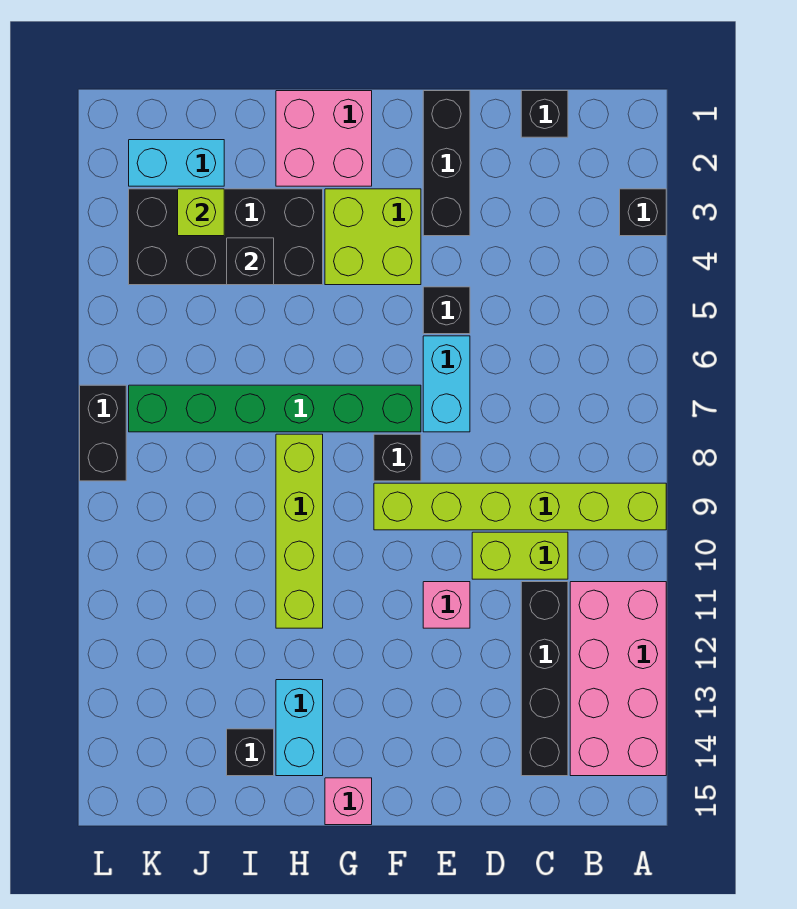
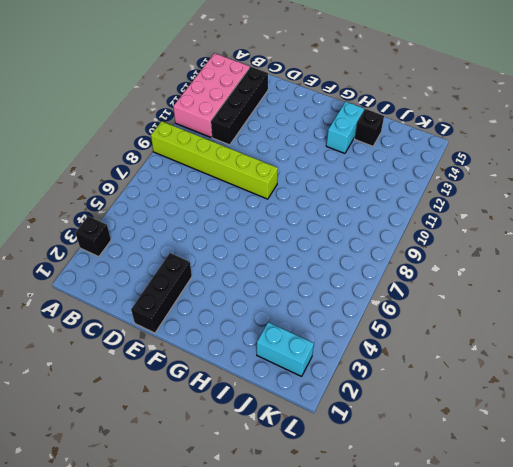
none -> black brick C1 level 1
none -> lime brick C10:D10 level 1
none -> black brick E5 level 1

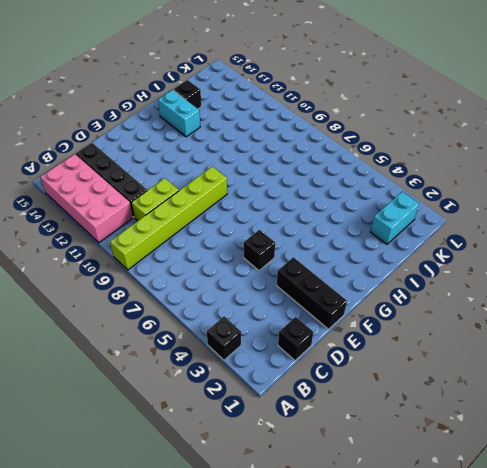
none -> cyan brick E6:E7 level 1
none -> pink brick E11 level 1
none -> lime brick F3:G4 level 1

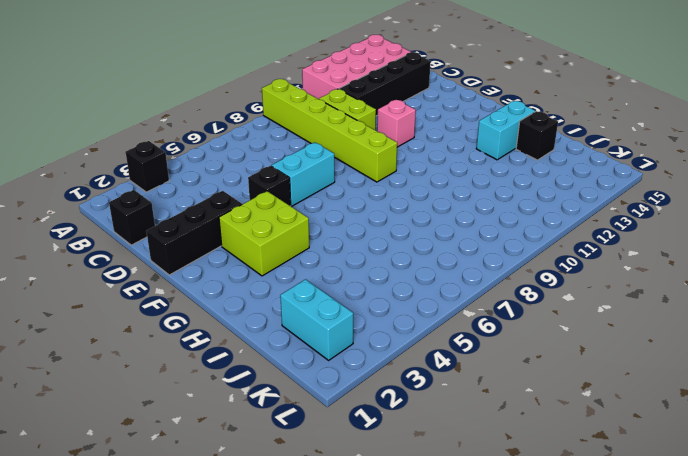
none -> green brick F7:K7 level 1
none -> black brick F8 level 1
none -> pink brick G1:H2 level 1

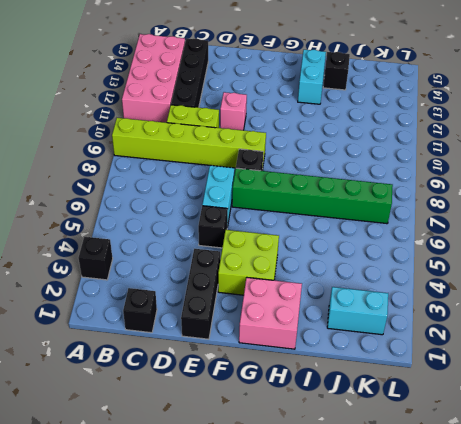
none -> pink brick G15 level 1
none -> black brick H3:K4 level 1
none -> lime brick H8:H11 level 1

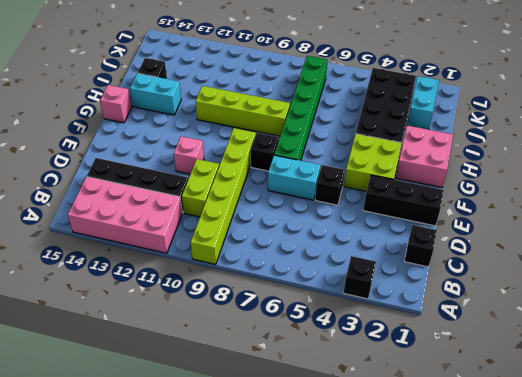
none -> black brick L7:L8 level 1
none -> black brick I4 level 2
none -> lime brick J3 level 2

